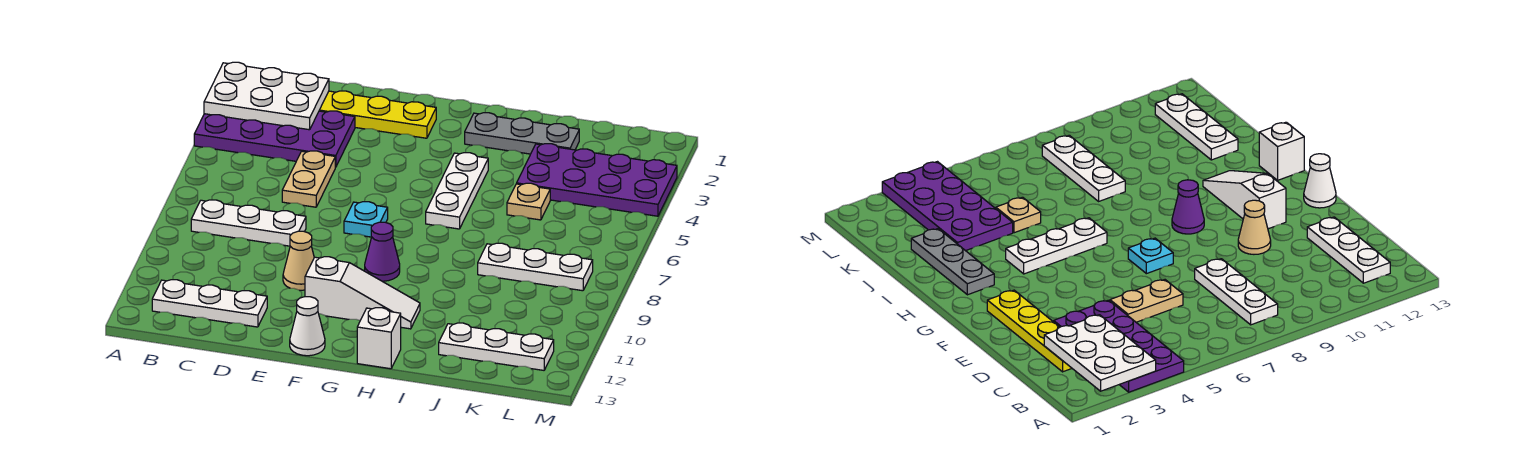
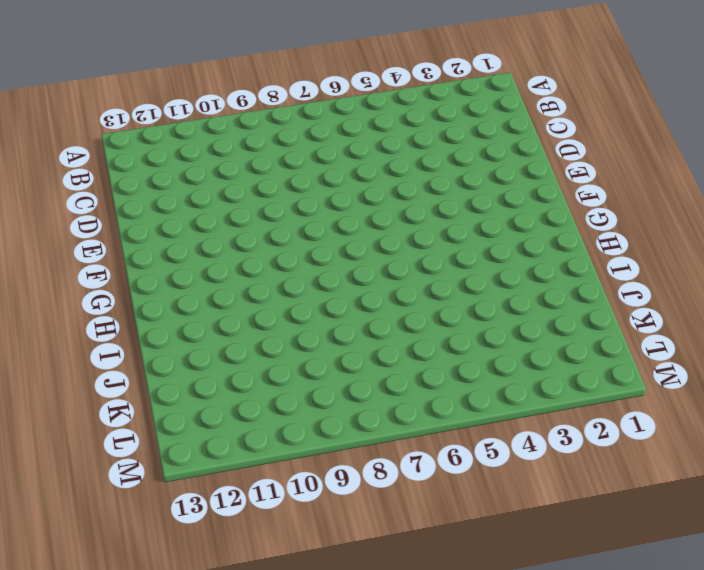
none -> purple plate A3:D4 level 1
none -> white plate B8:D8 level 1
none -> white plate B12:D12 level 1

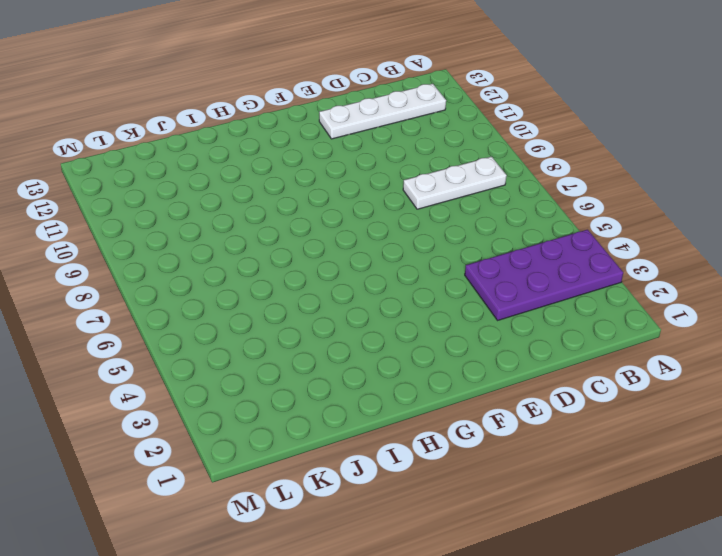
white plate B12:E12 level 1 -> white plate B12:D12 level 1
none -> yellow plate C2:F2 level 1
none -> tan plate D5:D6 level 1
none -> tan cone E10 level 1

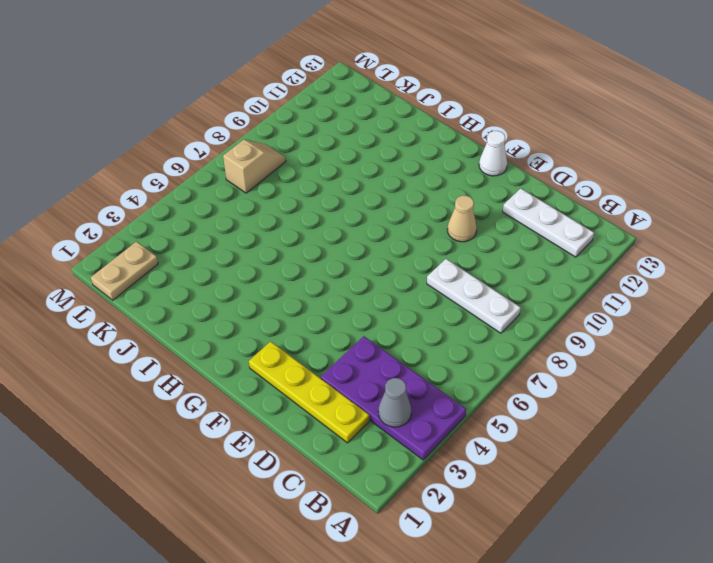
grey cone B3 level 2 -> white plate A2:C3 level 2
tan plate L1:L2 level 1 -> tan plate D5:D6 level 1
tan slope L7:L8 level 1 top 7 -> white plate J8:L8 level 1
none -> cyan plate F7 level 1
none -> white slope F11:H11 level 1 top F
none -> purple cone G9 level 1

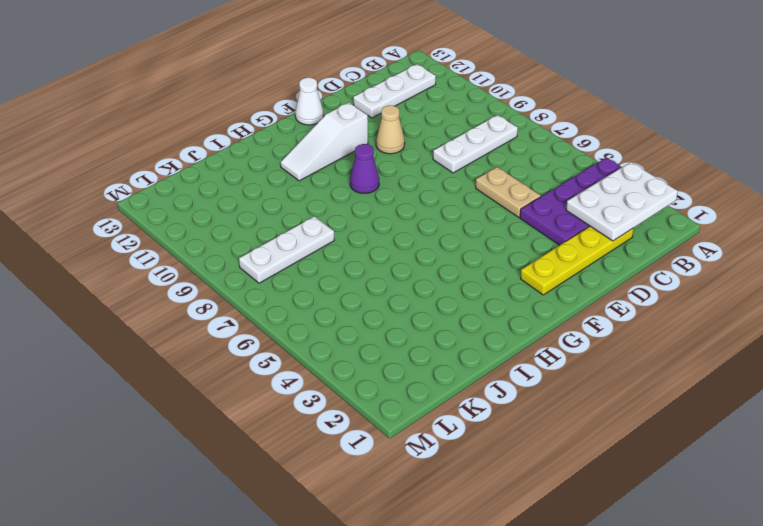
none -> cyan plate F7 level 1
none -> grey plate H2:J2 level 1
none -> white plate H4:H6 level 1

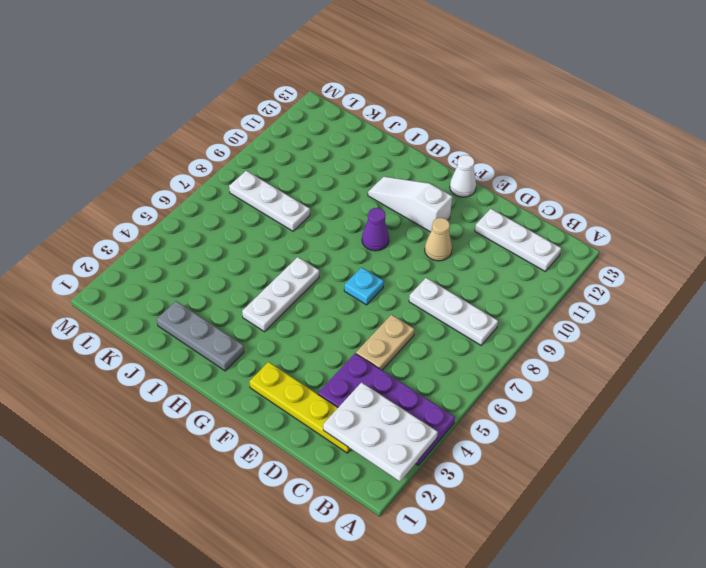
none -> white brick H13 level 1
none -> purple plate J3:M4 level 1
none -> tan plate J5 level 1

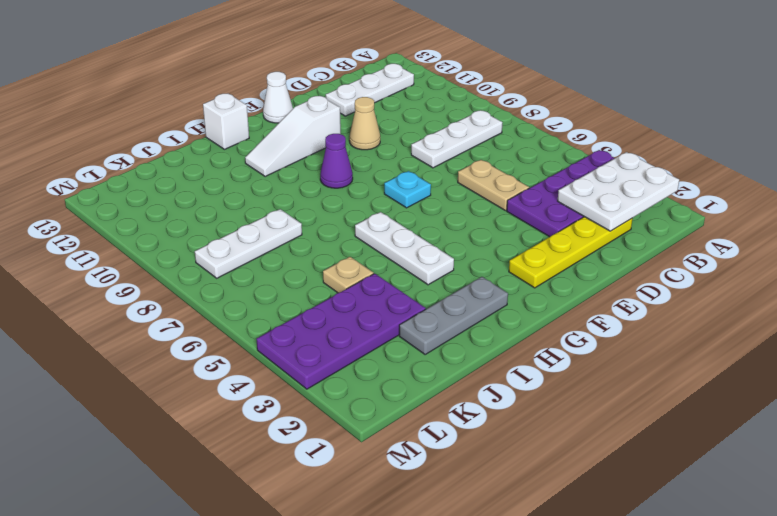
none -> white plate J12:L12 level 1

